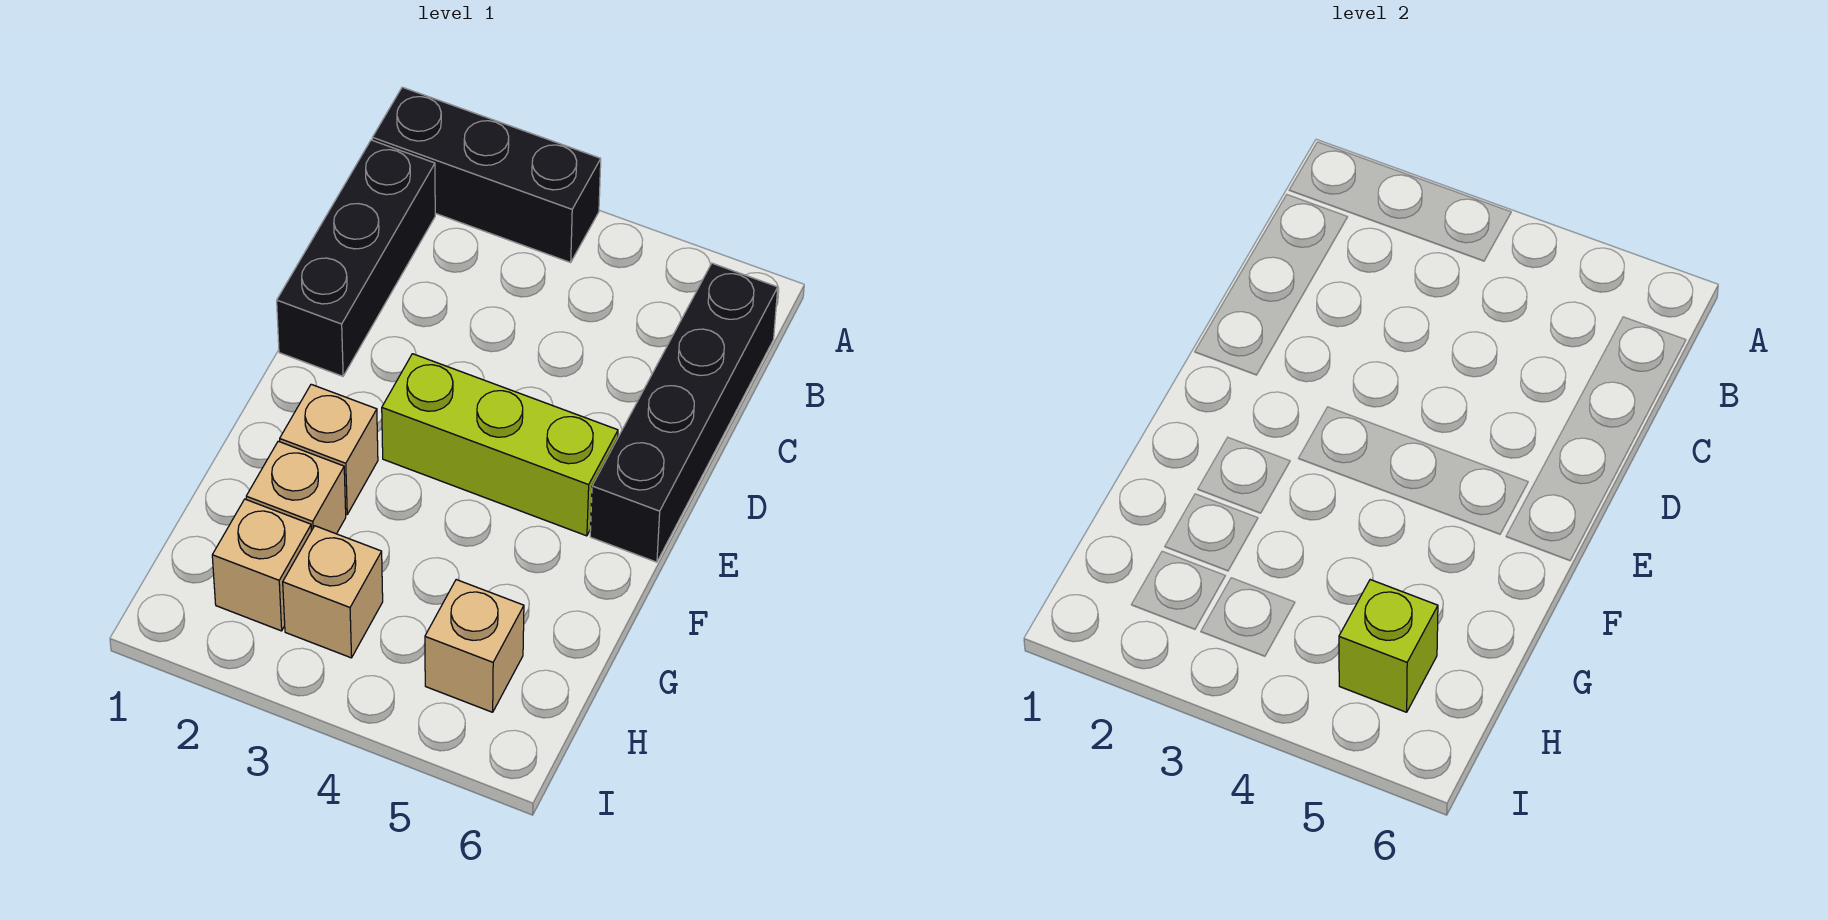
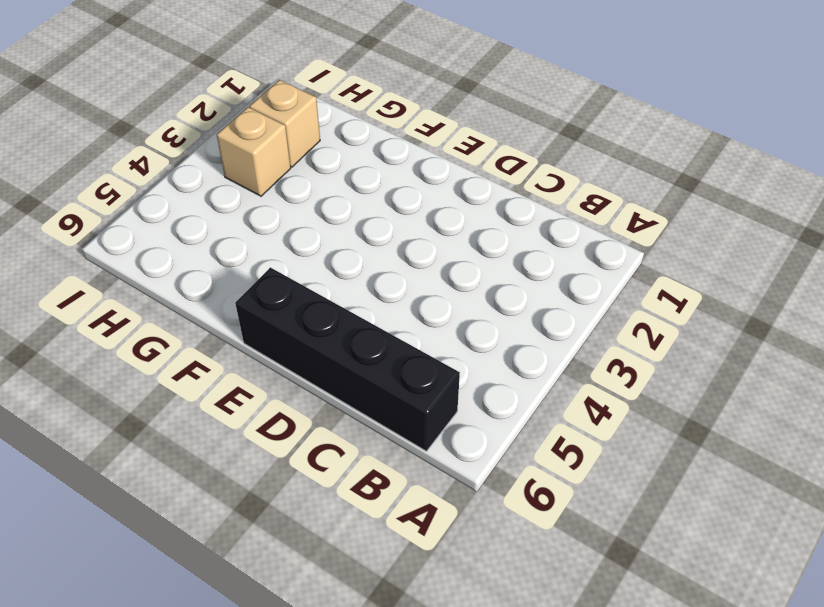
none -> black brick A1:A3 level 1
none -> black brick B1:D1 level 1

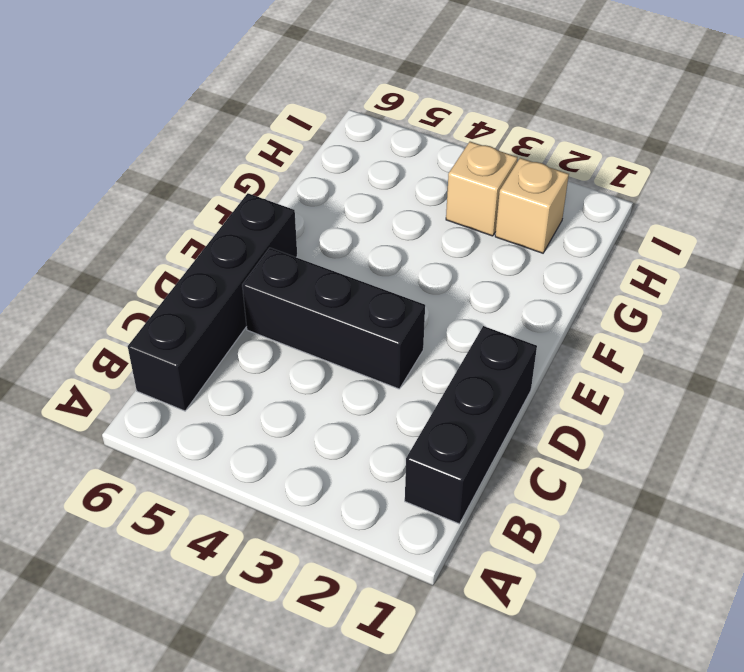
black brick D3:D5 level 1 -> black brick A1:A3 level 1
none -> lime brick E3:E5 level 1
none -> tan brick F2 level 1

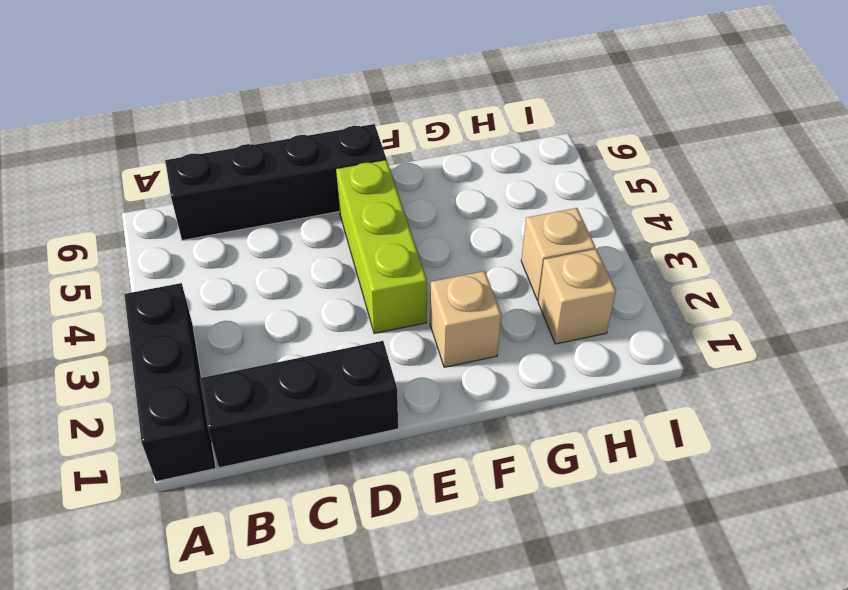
none -> tan brick G2 level 1
none -> tan brick H5 level 1

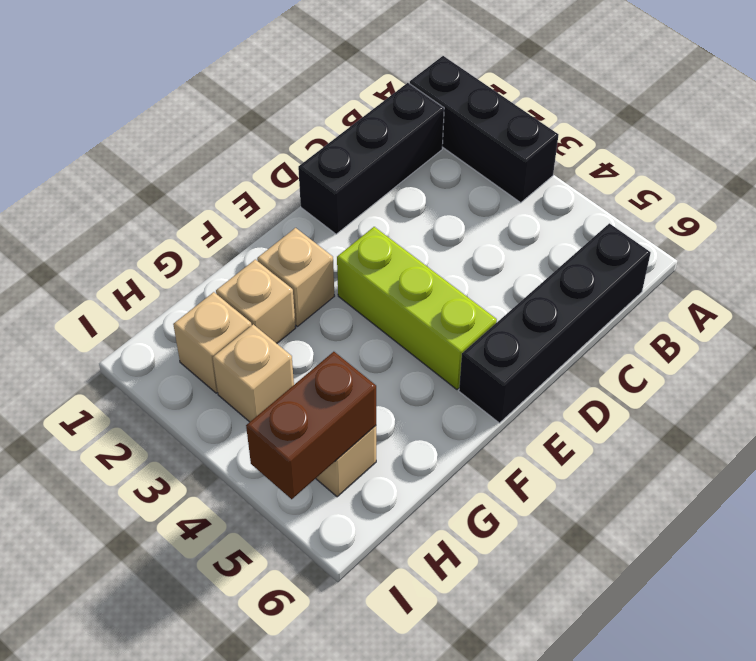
brown brick H5:I5 level 2 -> lime brick H5 level 2

